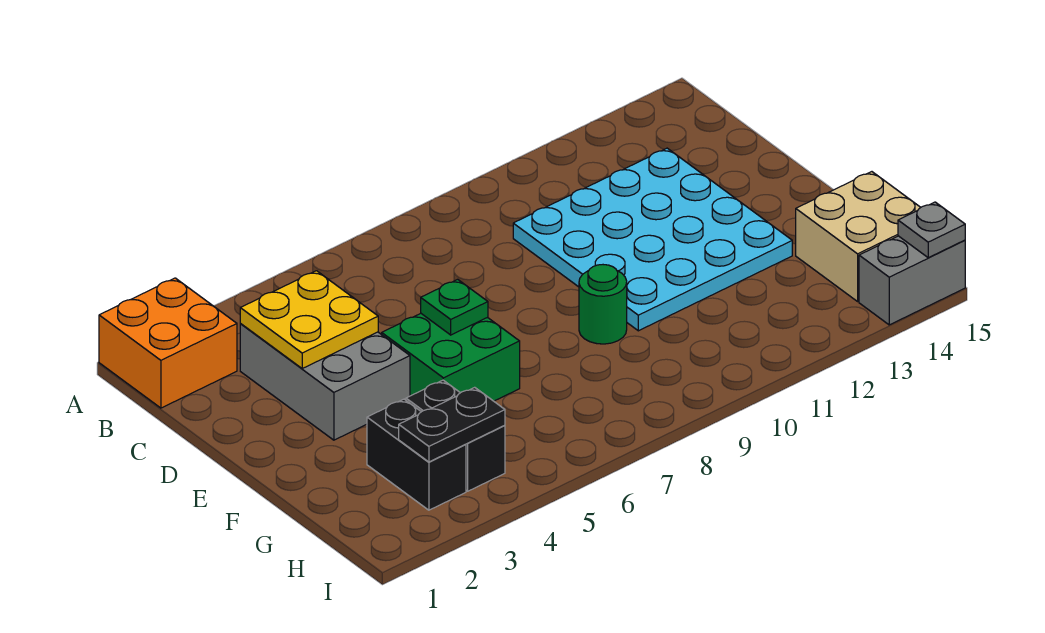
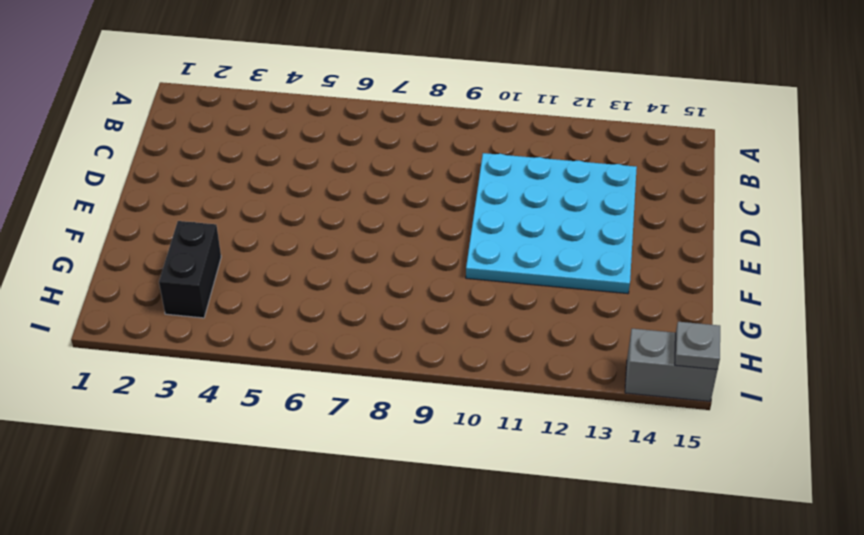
none -> orange brick A1:B2 level 1
none -> grey brick C3:E4 level 1
none -> green brick E5:F6 level 1

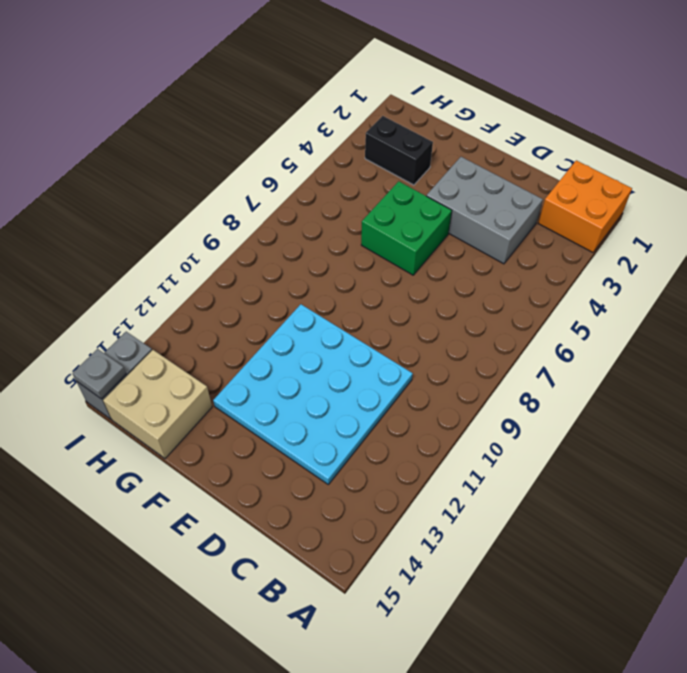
none -> green round brick F9 level 1
none -> black brick G4:H4 level 1
none -> yellow plate C3:D4 level 2

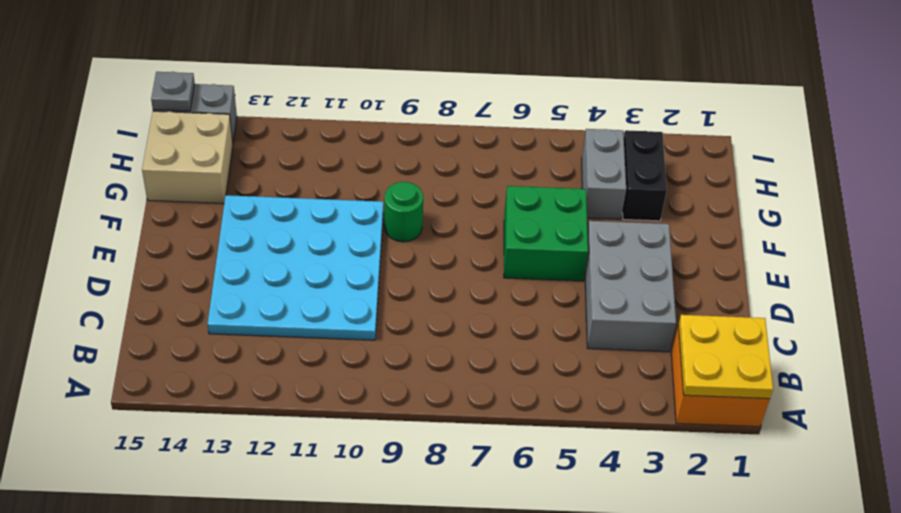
yellow plate A1:B2 level 2 -> yellow plate C3:D4 level 2
grey brick G4:H4 level 1 -> black brick G4:H4 level 1
none -> green plate E6 level 2
none -> black plate H3:H4 level 2

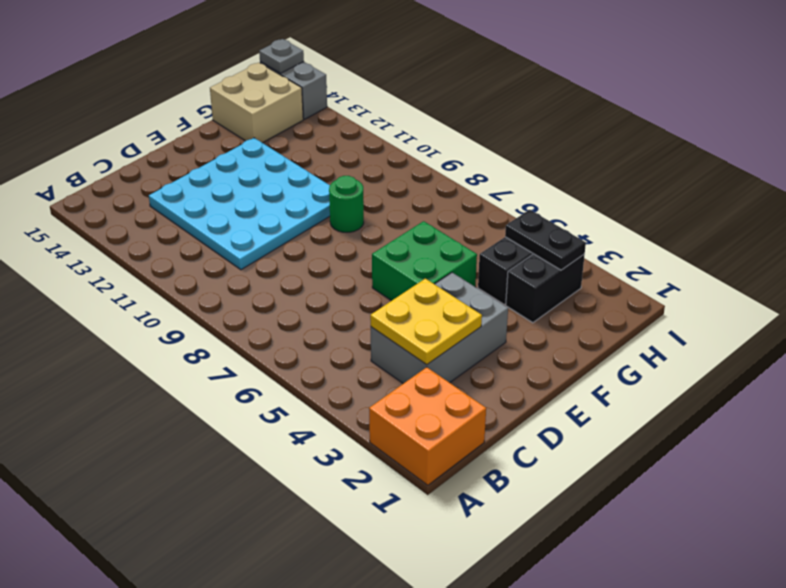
none -> green plate E6 level 2

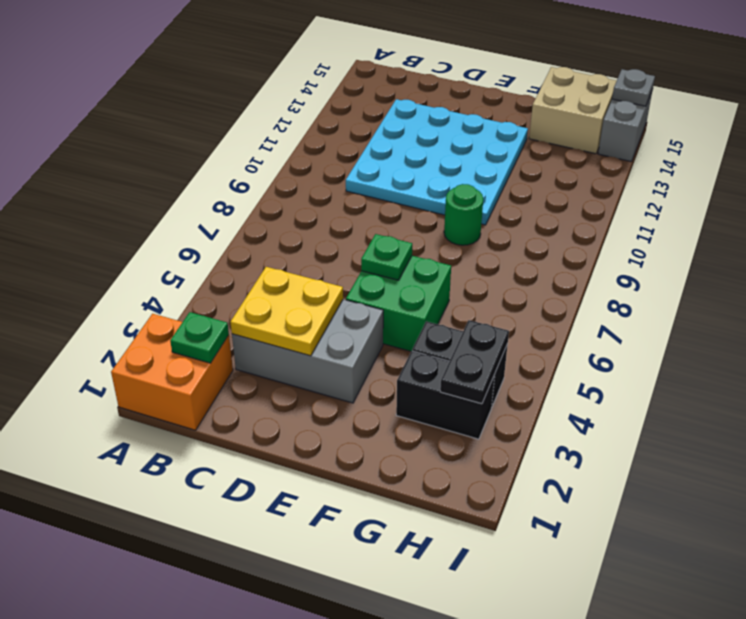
green plate B2 level 2 -> none

